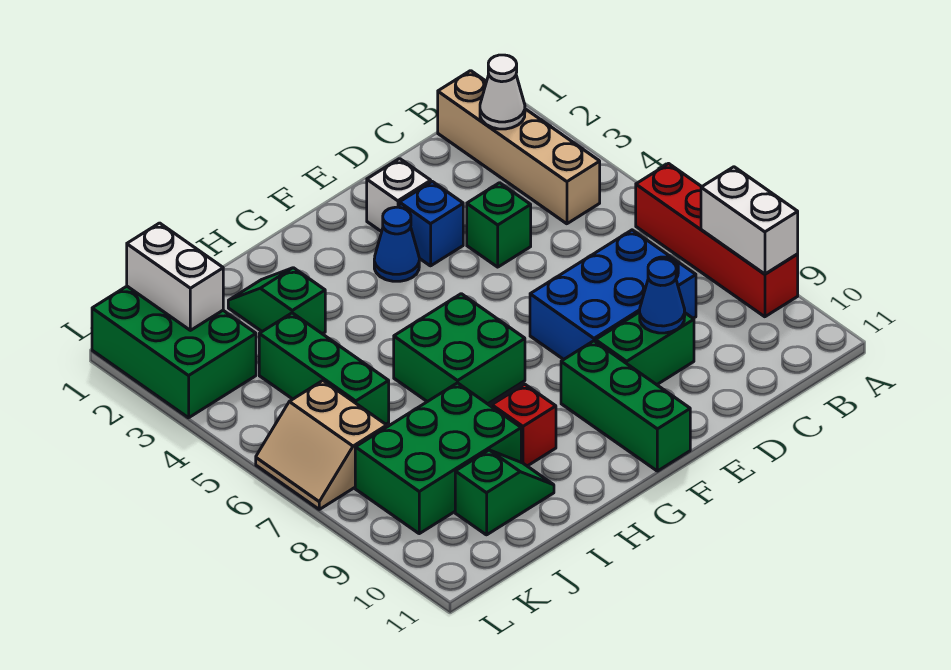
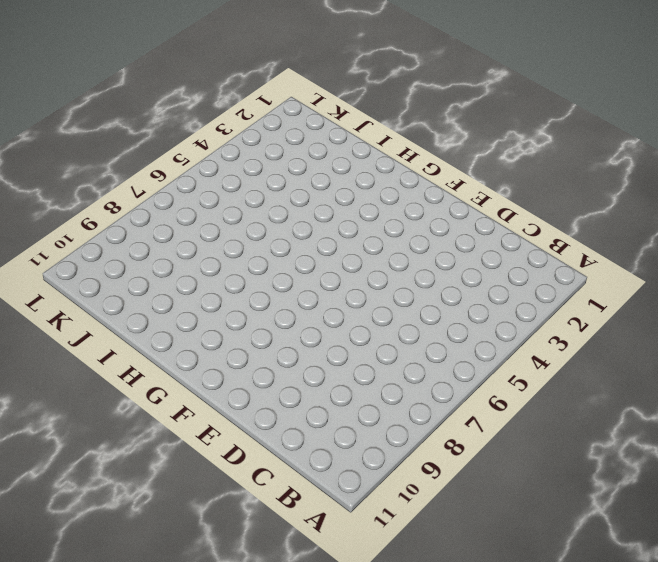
none -> red brick A6:A9 level 1
none -> tan brick B1:B4 level 1
none -> blue brick C7:E8 level 1

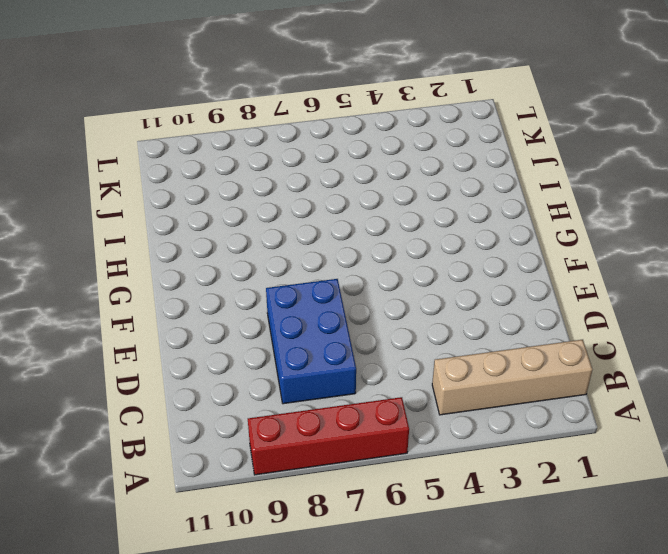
none -> green brick D4 level 1
none -> green brick D9:E9 level 1
none -> white brick E2 level 1

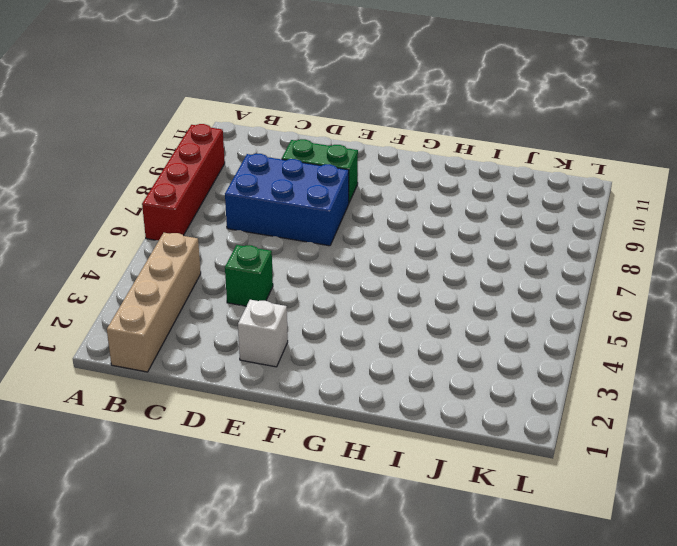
none -> blue brick E3 level 1
none -> blue cone F3 level 1
none -> green brick F9:F11 level 1

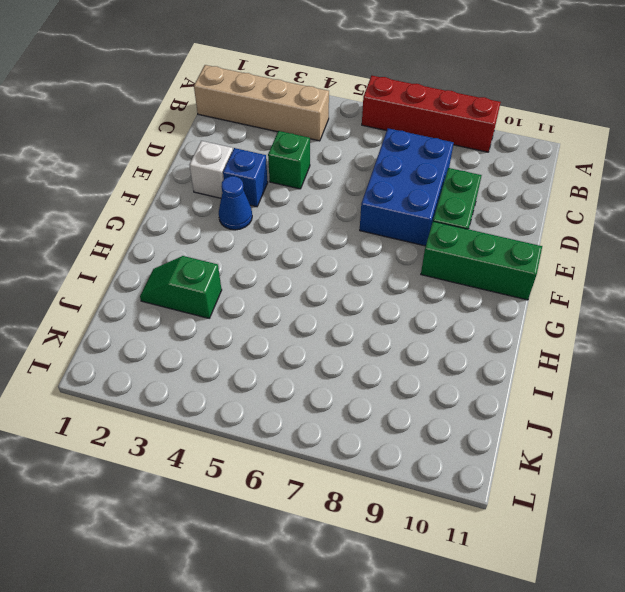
none -> green brick G6:H7 level 1
none -> red brick H9 level 1
none -> green brick I8:K9 level 1

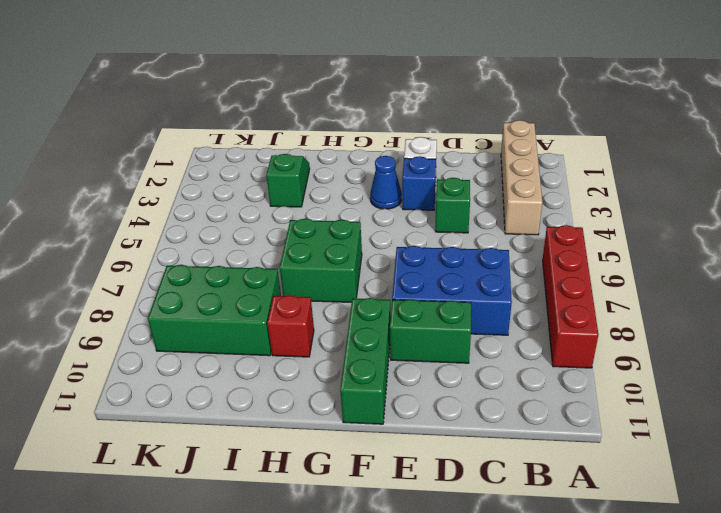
none -> green slope I10:J10 level 1 top J
none -> green brick J4:J6 level 1
none -> green brick K1:L3 level 1

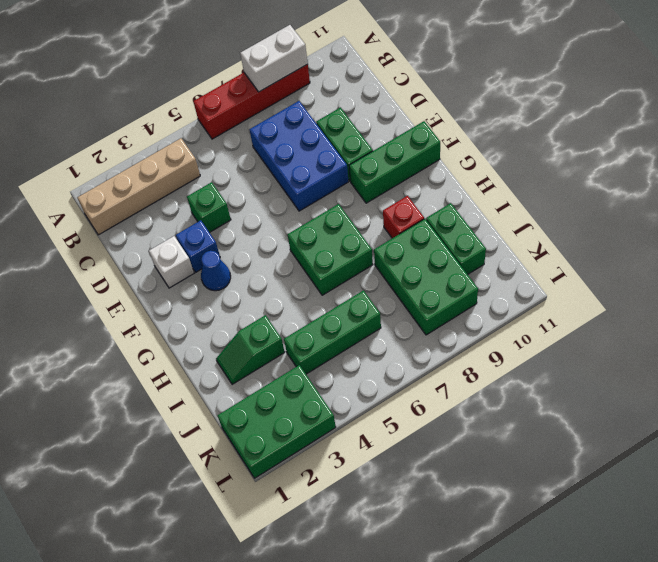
green brick I10:J10 level 1 -> green slope I10:J10 level 1 top J
none -> tan slope K6:L7 level 1 top K
none -> white cone B2 level 2
none -> blue cone D9 level 2

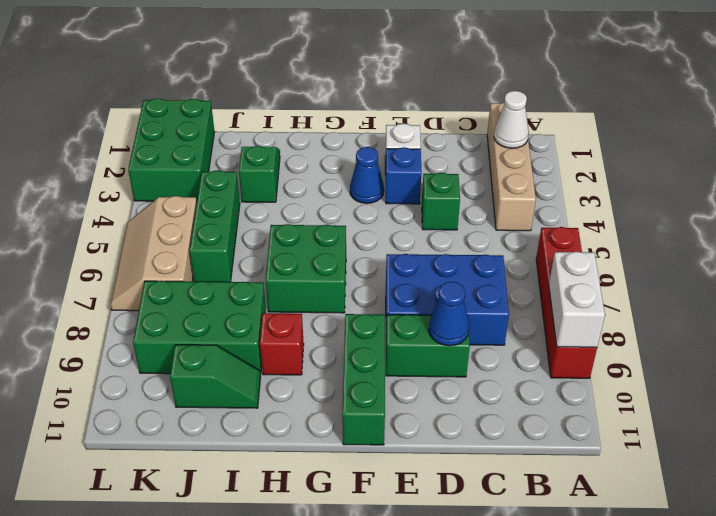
tan slope K5:L7 level 1 top K -> tan slope K6:L7 level 1 top K
none -> white brick K1:K2 level 2

